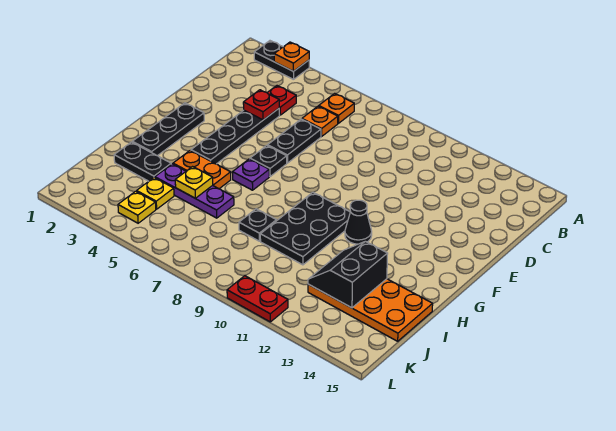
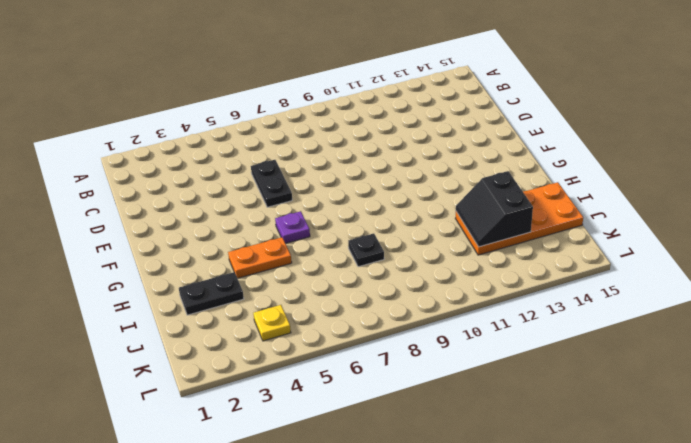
none -> black plate A2:A3 level 1
none -> orange plate B6 level 1
none -> red plate C4 level 1

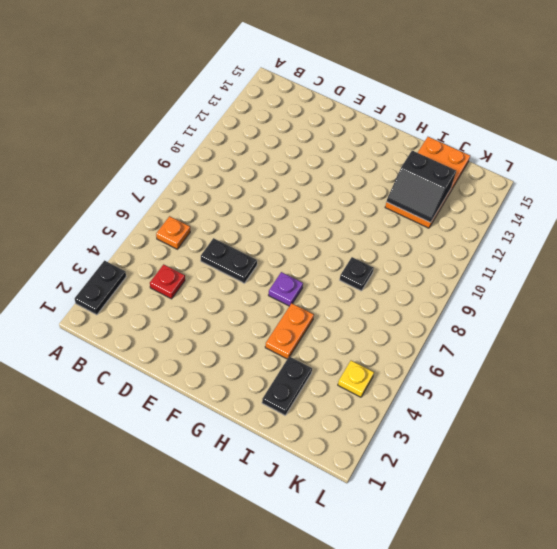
none -> orange plate C6 level 1
none -> black plate D4:G4 level 1
none -> black plate F2:H2 level 1

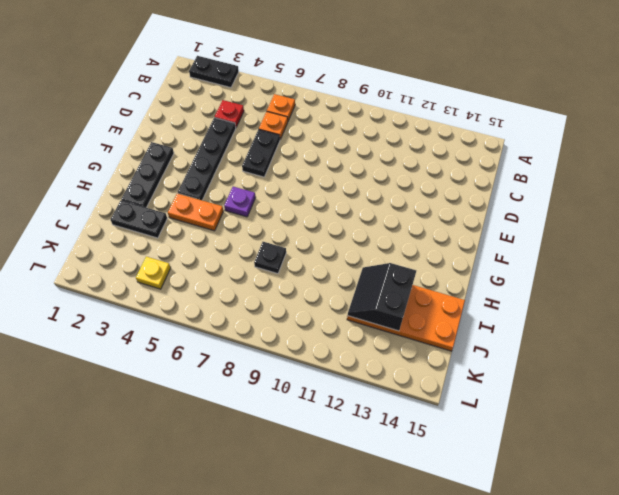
none -> black plate F6 level 1
none -> black plate G9:I10 level 1
none -> black cone G11 level 1

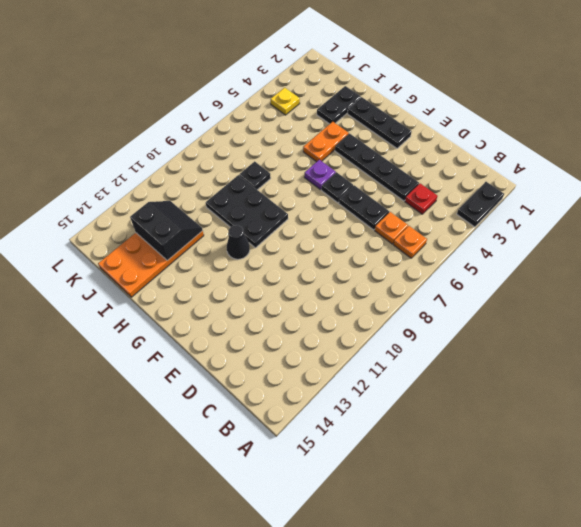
none -> purple plate I4:I6 level 1
none -> yellow plate J4 level 1
none -> red plate L10:L11 level 1

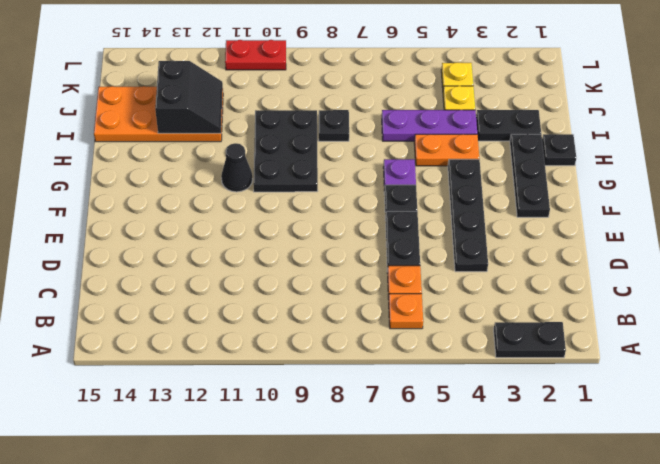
black plate H1 level 1 -> none
none -> red plate C4 level 1
none -> orange plate A3 level 2
none -> red plate D4 level 2

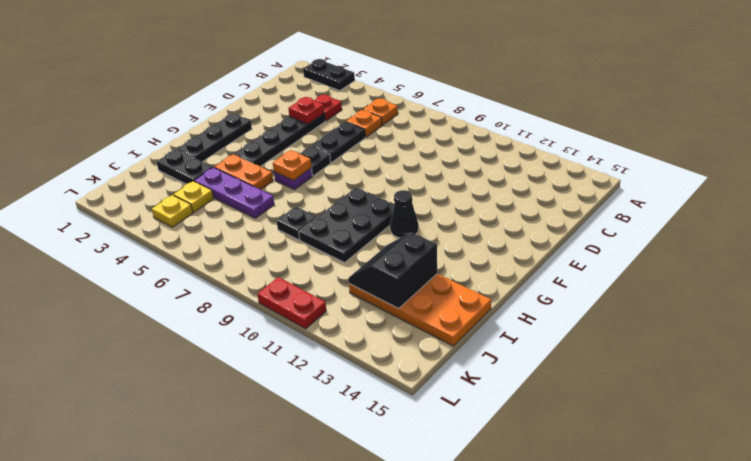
orange plate G6 level 2 -> orange plate A3 level 2
none -> yellow plate I5 level 2

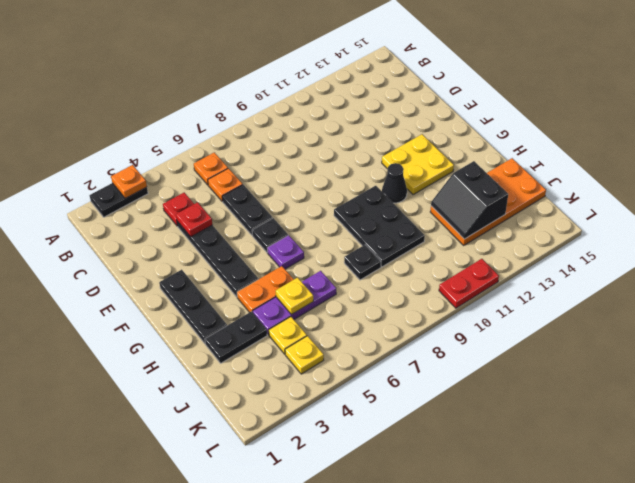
yellow plate F12:G13 level 1 -> none

